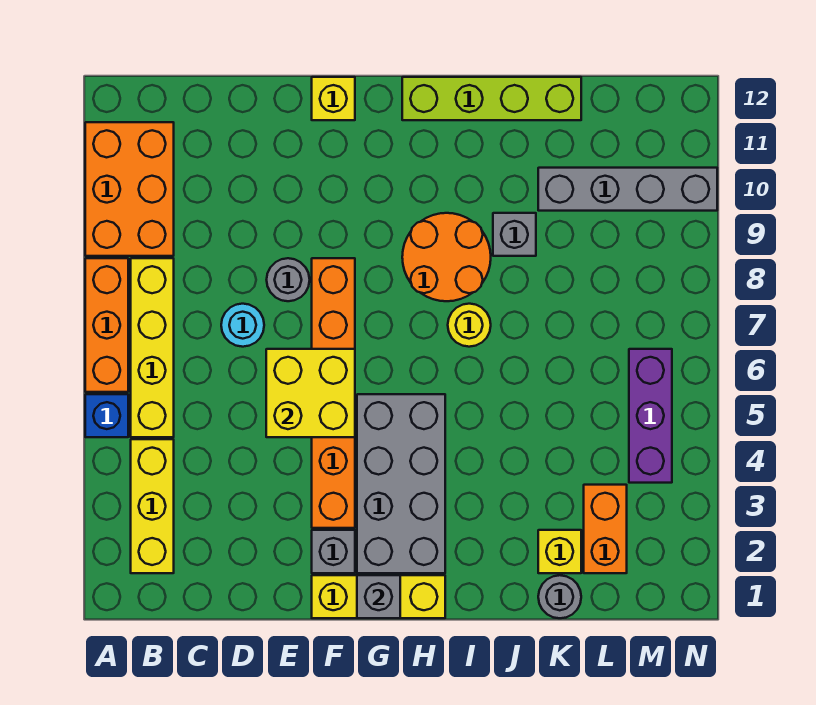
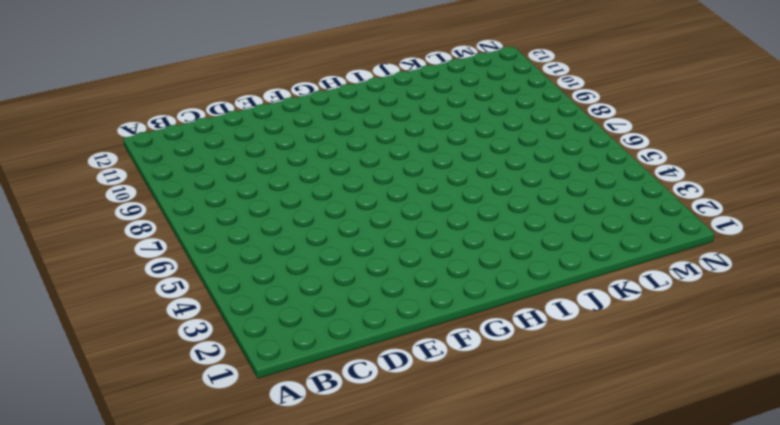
none -> blue brick A5 level 1
none -> orange brick A6:A8 level 1
none -> orange brick A9:B11 level 1

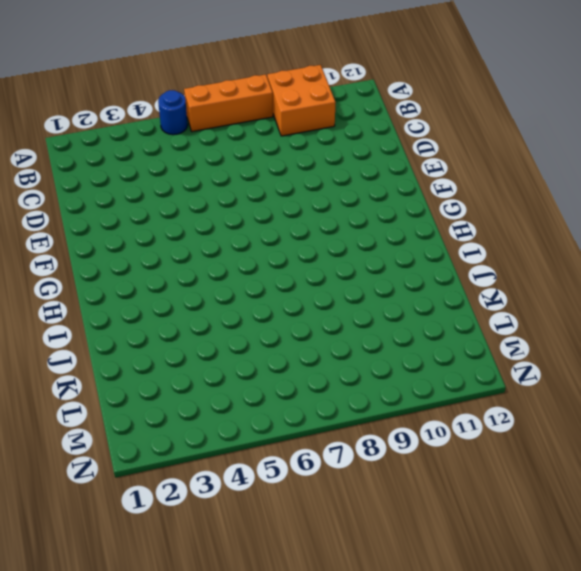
blue round brick A5 level 1 -> blue brick A5 level 1
orange brick A9:B10 level 1 -> orange brick A9:B11 level 1
none -> yellow brick B2:B4 level 1
none -> yellow brick B5:B8 level 1
none -> cyan round brick D7 level 1

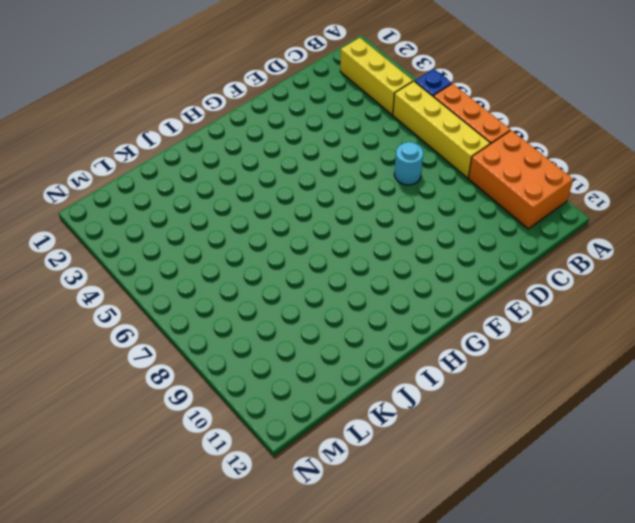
none -> grey round brick E8 level 1
none -> yellow brick F1:H1 level 1
none -> grey brick F2 level 1

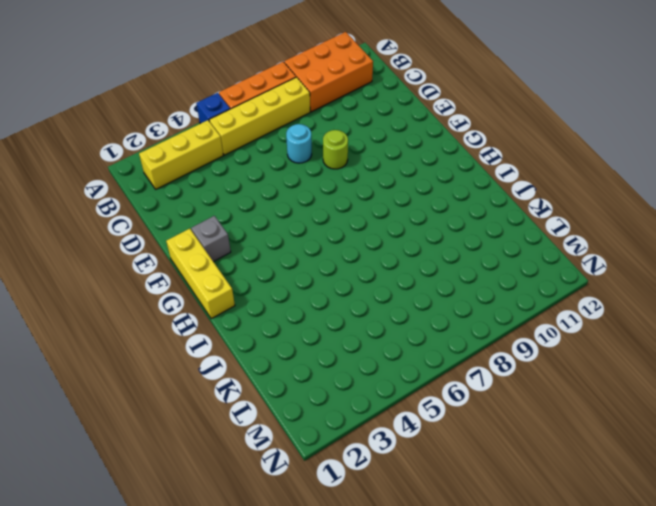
lime round brick E8 level 1 -> grey round brick E8 level 1
none -> orange brick F3:F8 level 1
none -> yellow brick F12 level 1
none -> grey brick G2:H5 level 1

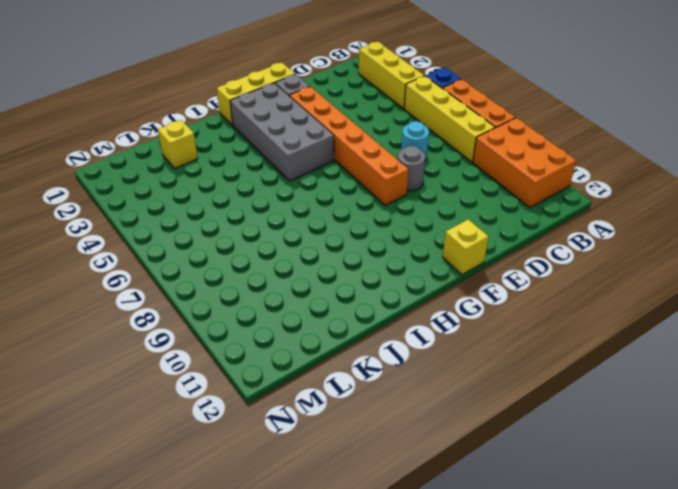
none -> orange round brick H8:I9 level 1
none -> lime brick H12:K12 level 1
none -> yellow round brick I7 level 1

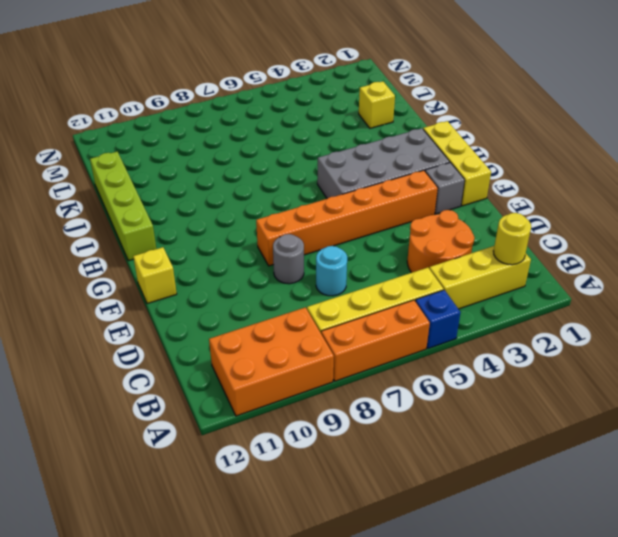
yellow round brick B2 level 2 -> yellow round brick I7 level 1
orange round brick C3:D4 level 1 -> orange round brick H8:I9 level 1
none -> grey brick J9 level 1
none -> grey round brick K1 level 1
none -> grey brick K10:N10 level 1

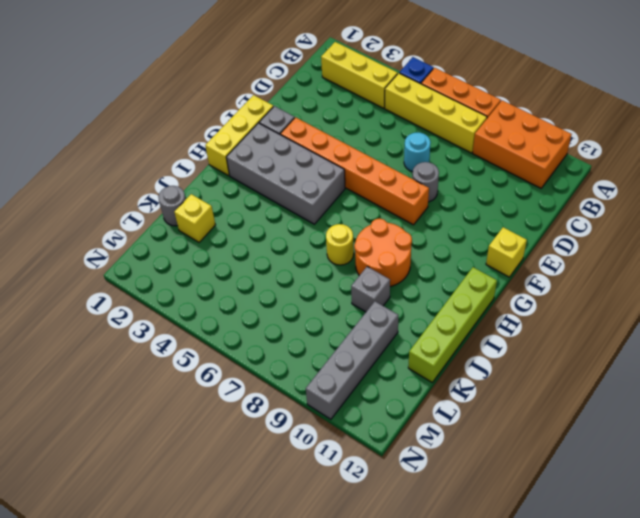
none -> orange brick L2:L3 level 1
none -> purple brick M4:M6 level 1
none -> yellow brick E5:F6 level 2

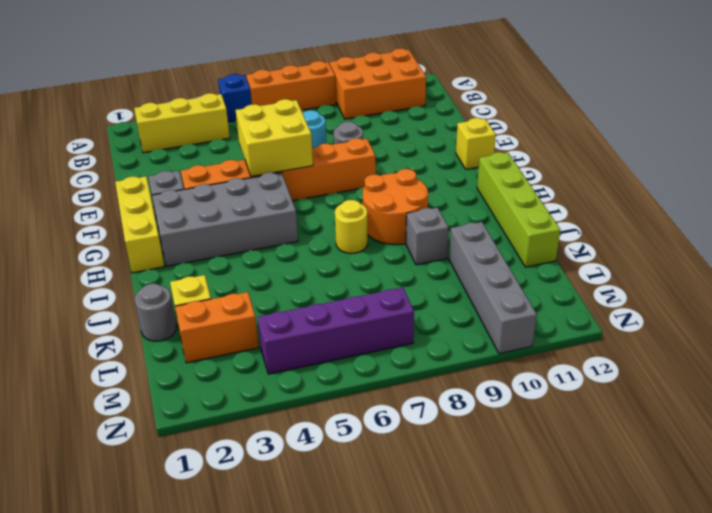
purple brick M4:M7 level 1 -> purple brick M4:M6 level 1
none -> yellow brick B5:B8 level 1
none -> grey brick G1 level 2

